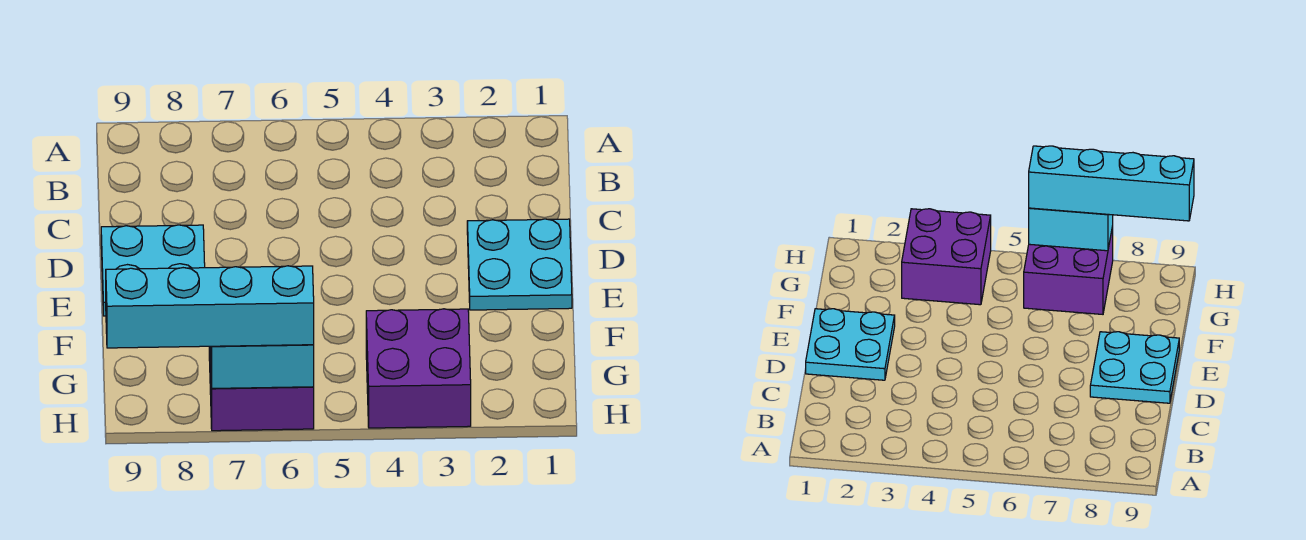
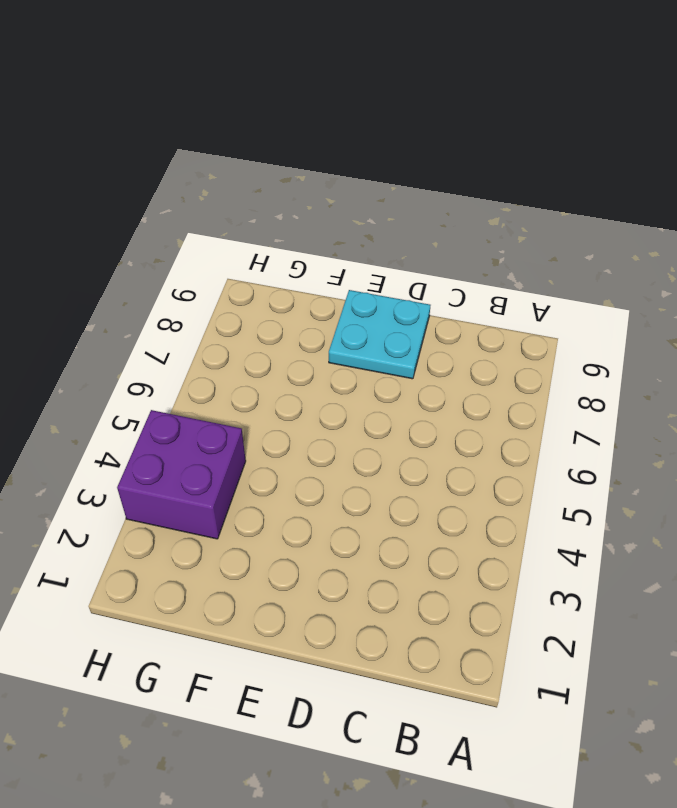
none -> cyan plate D1:E2 level 1
none -> purple brick G6:H7 level 1

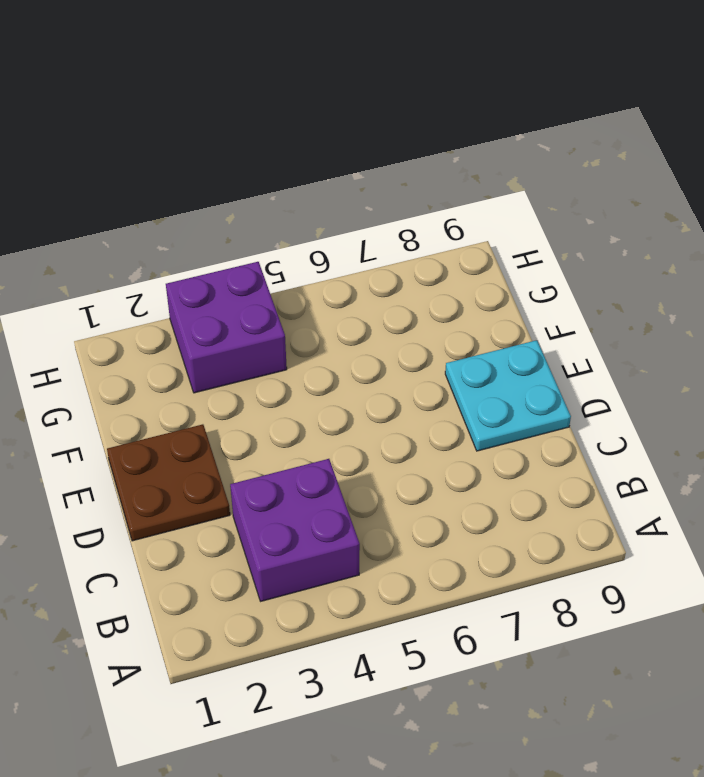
purple brick B3:C4 level 1 -> purple brick G6:H7 level 1
brown plate D1:E2 level 1 -> cyan plate D1:E2 level 1
none -> cyan brick H6:H7 level 2
none -> cyan brick H6:H9 level 3

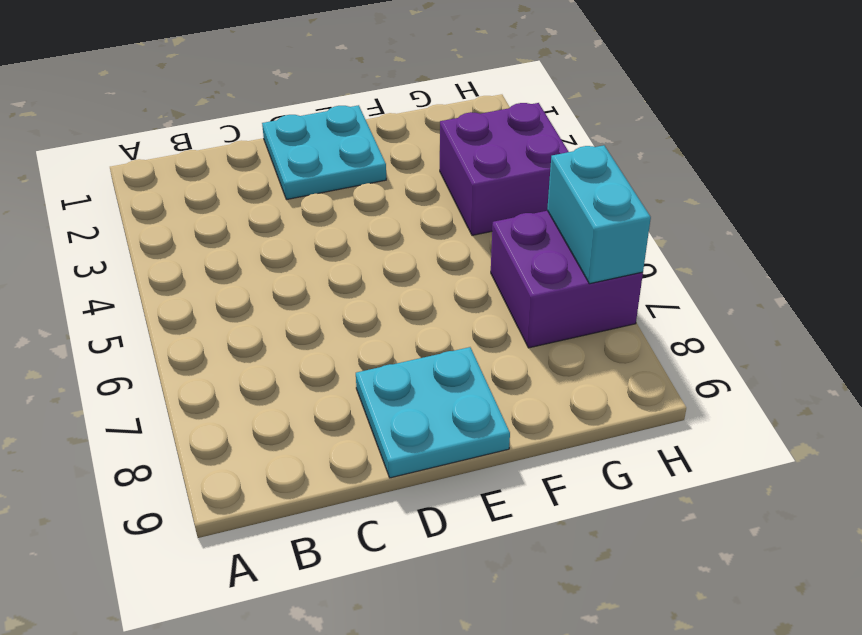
none -> cyan brick H6:H9 level 3

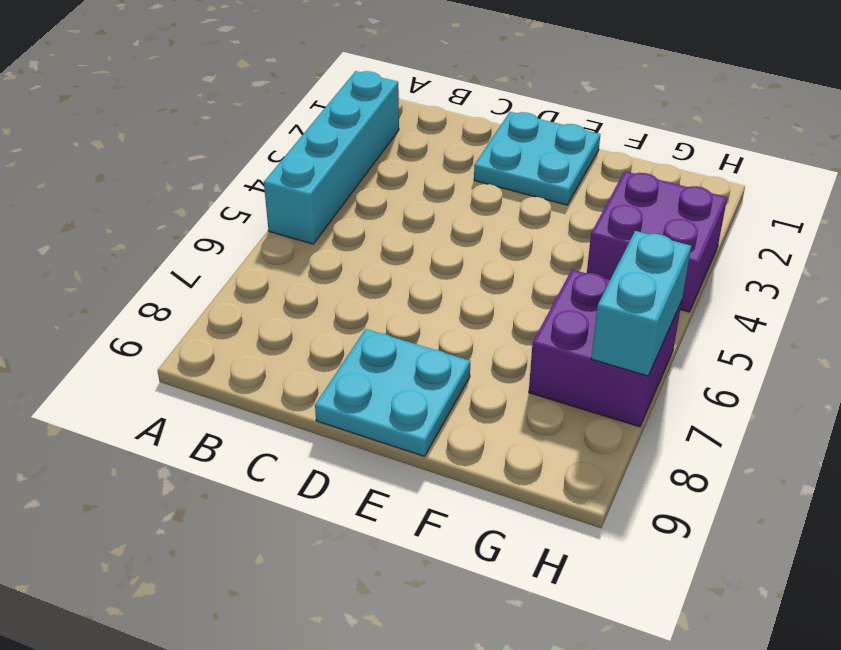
cyan brick A2:A5 level 1 -> cyan brick H6:H9 level 3

